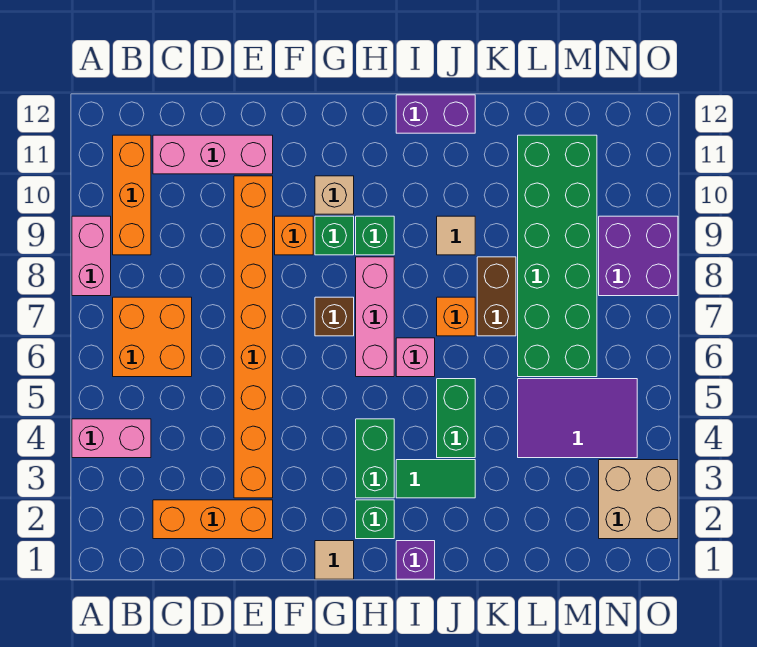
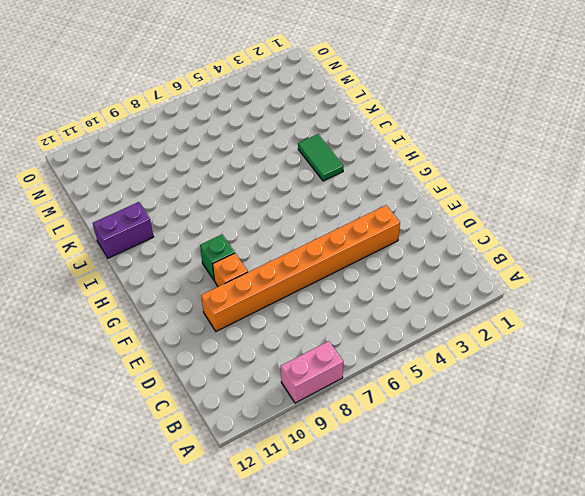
purple brick J11:J12 level 1 -> purple brick I12:J12 level 1
none -> pink brick A4:B4 level 1
none -> orange brick B6:C7 level 1
none -> orange brick B9:B11 level 1

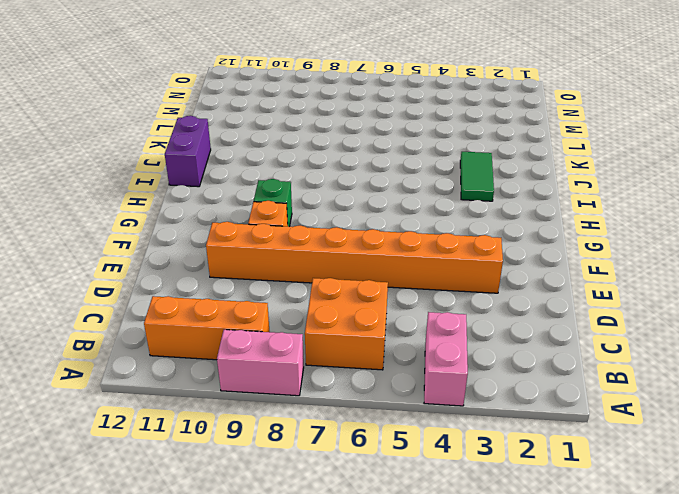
none -> orange brick C2:E2 level 1
none -> pink brick C11:E11 level 1
none -> tan tile G1 level 1

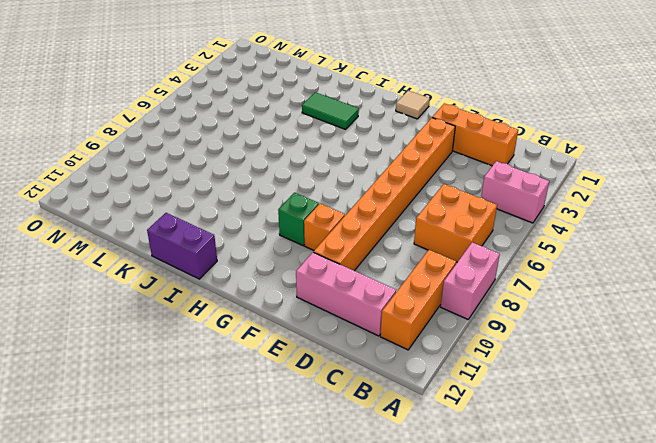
none -> brown brick G7 level 1
none -> tan brick G10 level 1
none -> green brick H2 level 1

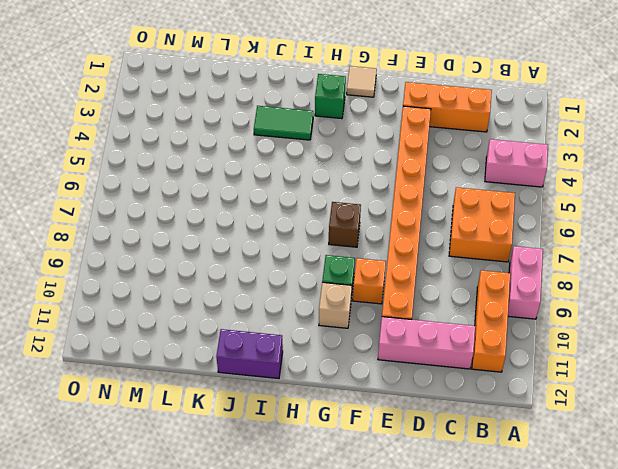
none -> green brick H3:H4 level 1
none -> pink brick H6:H8 level 1
none -> green brick H9 level 1

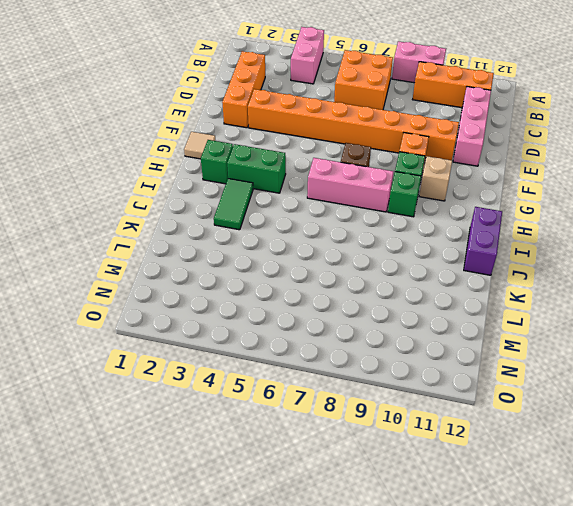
none -> purple brick I1 level 1
none -> pink brick I6 level 1
none -> green brick J4:J5 level 1

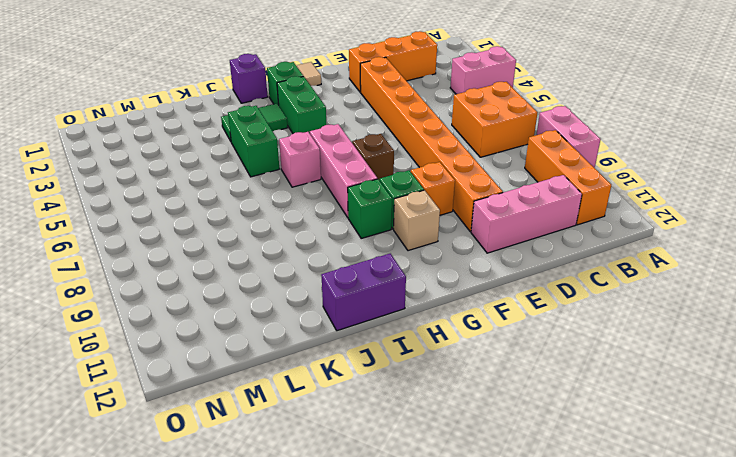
none -> orange brick J7 level 1
none -> tan tile J9 level 1
none -> brown brick K7:K8 level 1

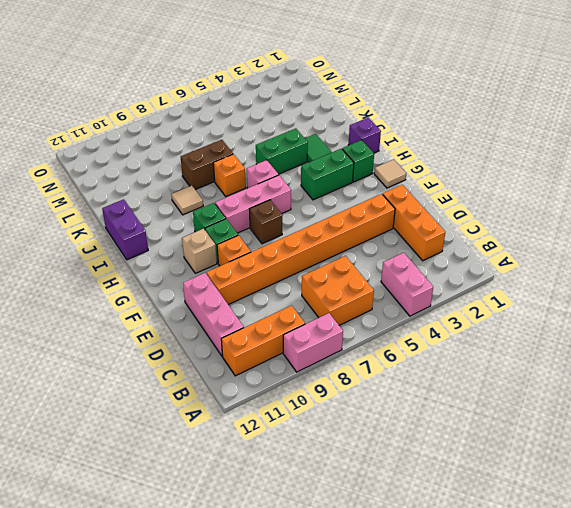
none -> purple tile L4:N5 level 1
none -> green brick L6:M11 level 1
none -> tan brick N2:O3 level 1

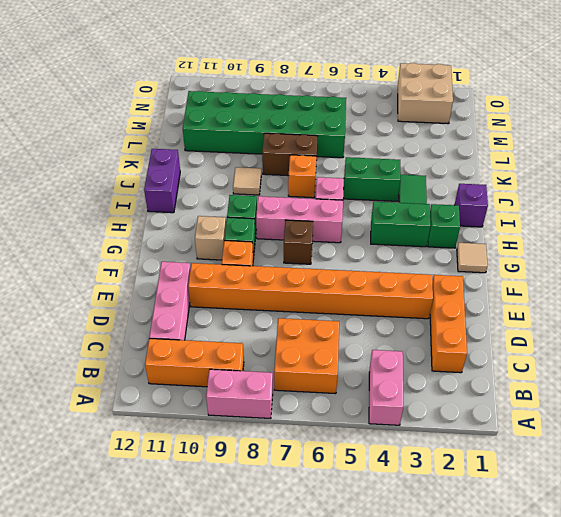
none -> purple tile L4:N5 level 1
none -> purple brick N8:O9 level 1

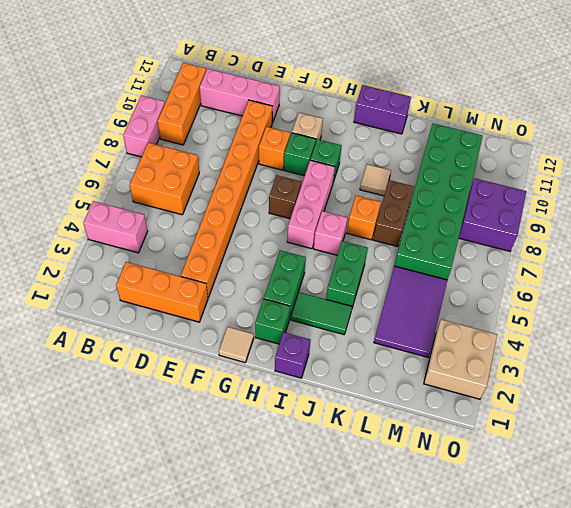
purple tile L3:M5 level 1 -> purple tile L4:N5 level 1

